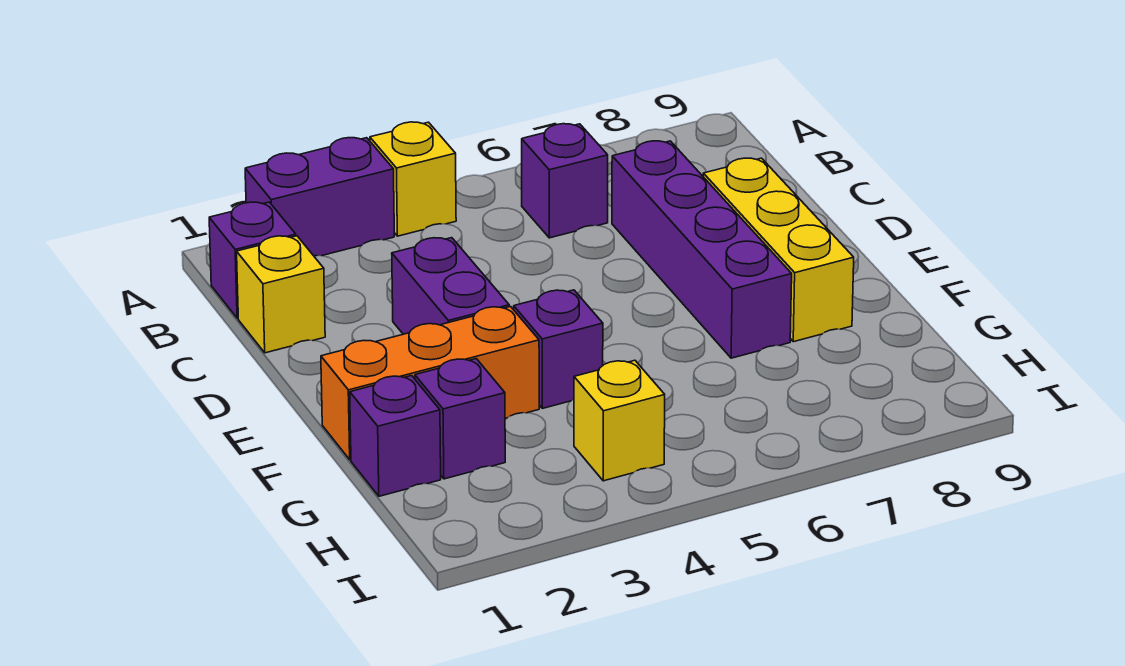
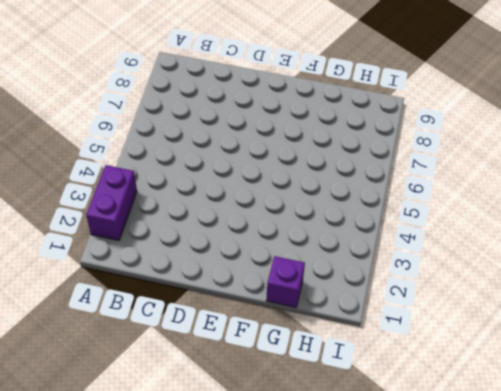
none -> yellow brick A4 level 1
none -> purple brick B1 level 1
none -> purple brick B6 level 1

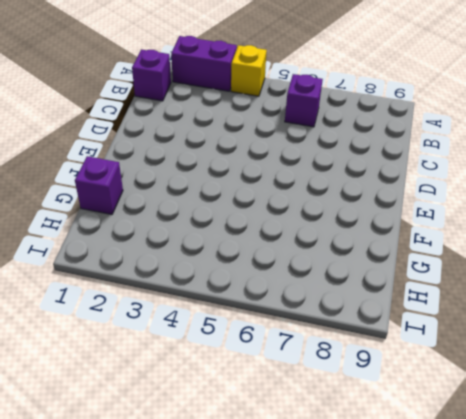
none -> yellow brick C1 level 1
none -> purple brick C7:F7 level 1
none -> purple brick D3:E3 level 1

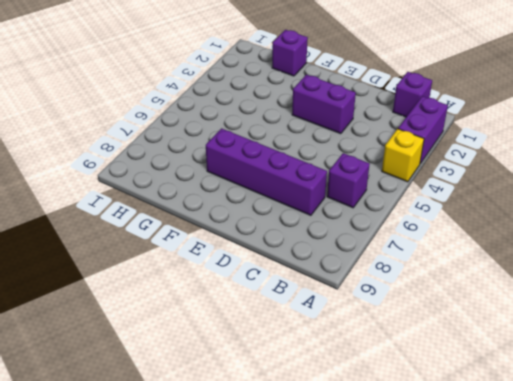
none -> yellow brick C1 level 1
none -> yellow brick D8:F8 level 1
none -> orange brick F1:F3 level 1

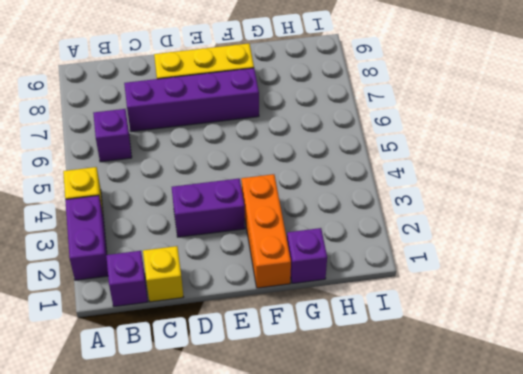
none -> purple brick F4 level 1
none -> purple brick G2 level 1
none -> yellow brick H4 level 1

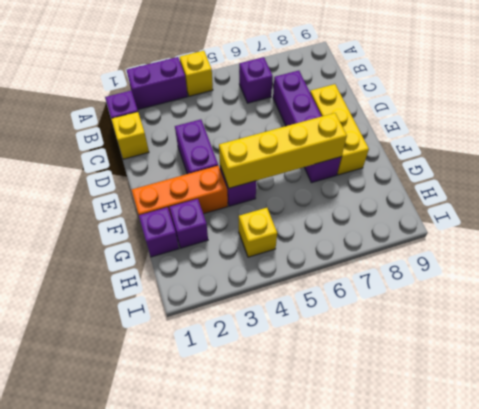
yellow brick F4:F7 level 2 -> none

